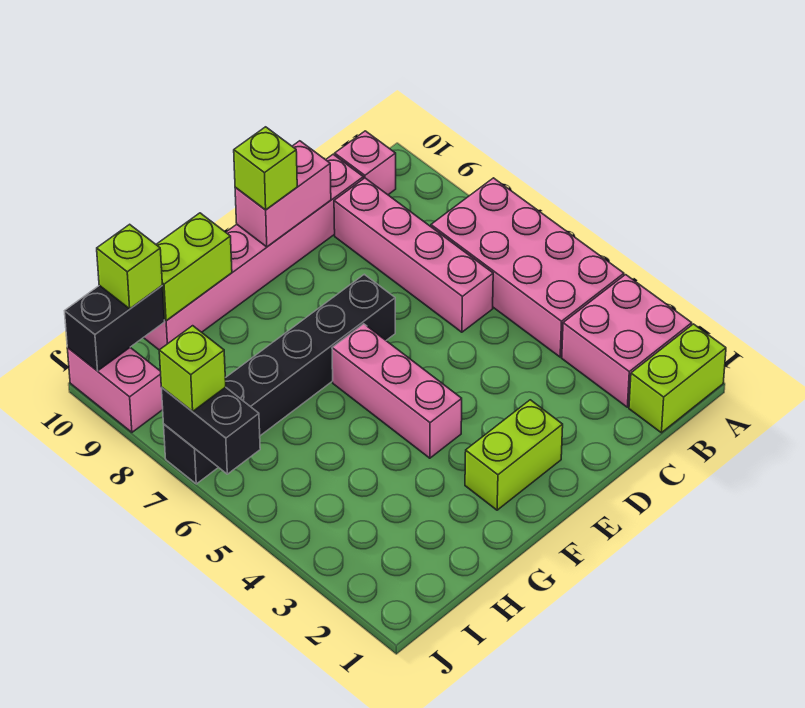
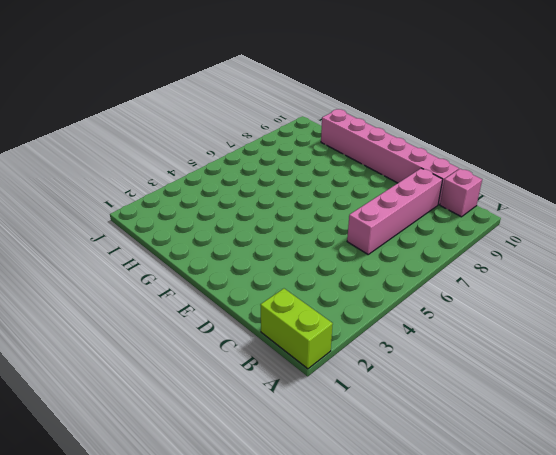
none -> pink brick A2:B3 level 1
none -> pink brick A4:B7 level 1
none -> lime brick E2:F2 level 1

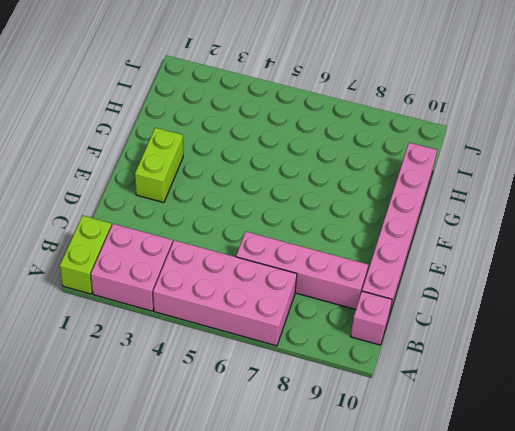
none -> black brick E7:J7 level 1
none -> pink brick F4:F6 level 1
none -> pink brick J9:J10 level 1

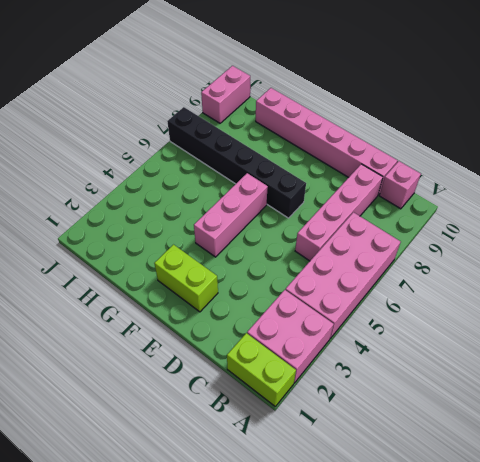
none -> pink brick D10:E10 level 2
none -> lime brick G10:H10 level 2
none -> black brick I10:J10 level 2

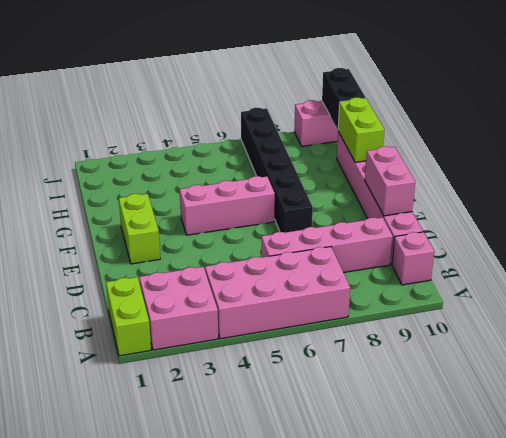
none -> black brick J6:J7 level 2
none -> lime brick E10 level 3
none -> lime brick I10 level 3

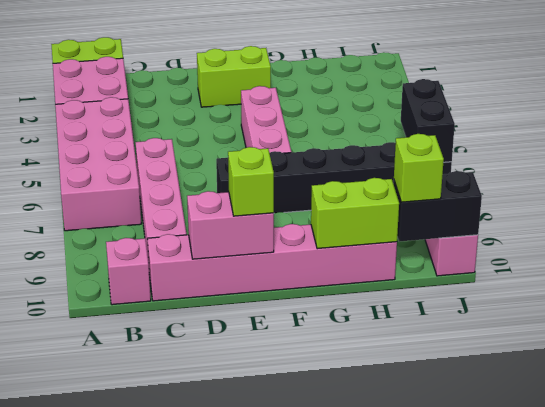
none -> lime brick J7 level 3

